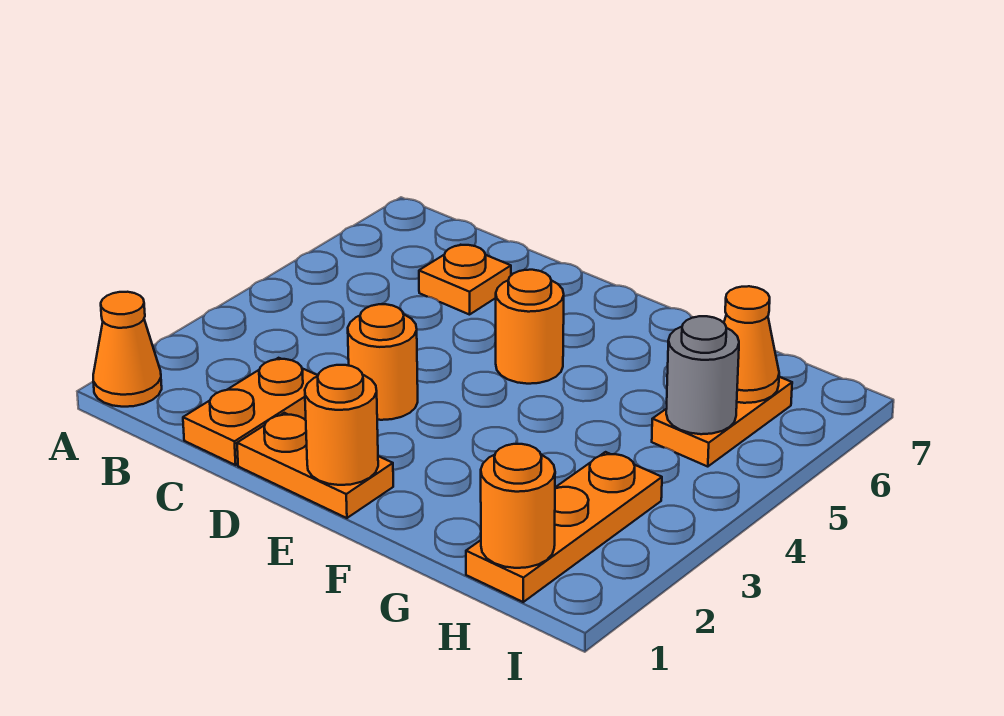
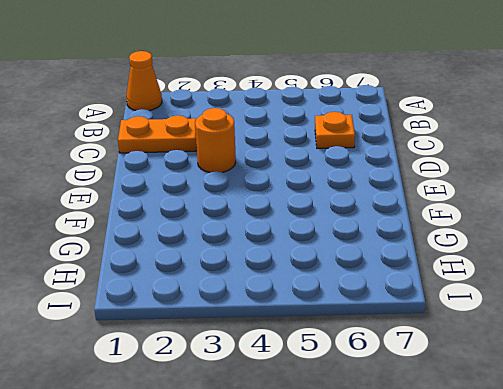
none -> orange plate D1:E1 level 1
none -> orange round brick E5 level 1
none -> orange plate H1:H3 level 1

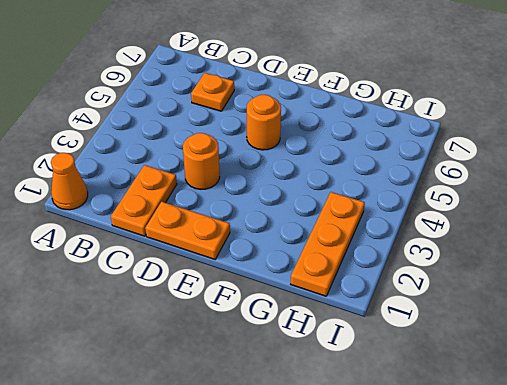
none -> orange plate H5:H6 level 1
none -> orange round brick E1 level 2
none -> orange round brick H1 level 2

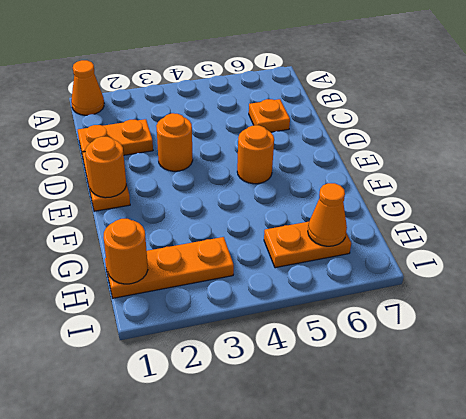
none -> grey round brick H5 level 2

